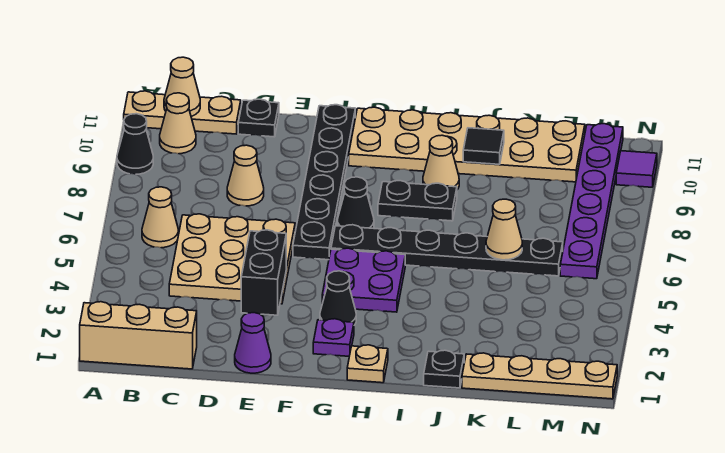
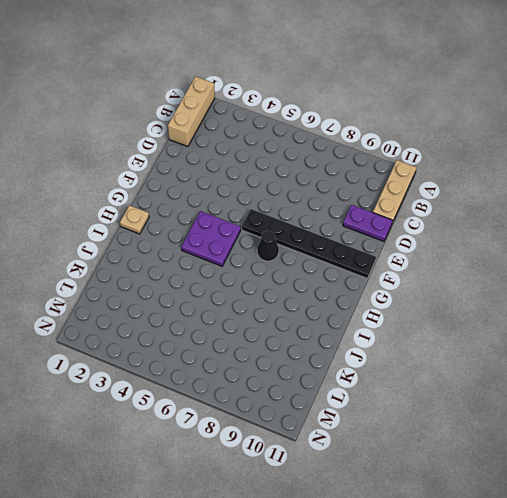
purple plate D10:D11 level 1 -> black plate D11 level 1
none -> black cone A9 level 1
none -> tan cone B6 level 1
none -> tan cone B10 level 1

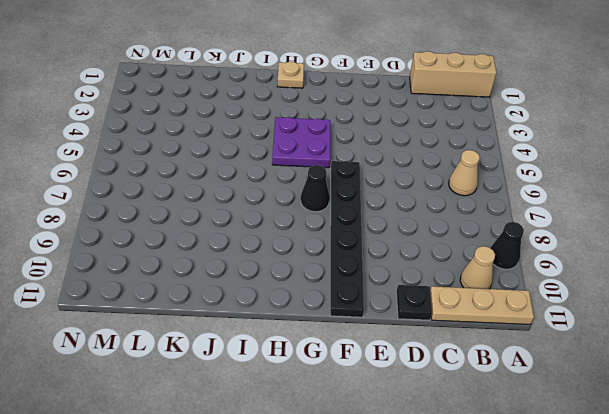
none -> tan plate C4:E6 level 1
none -> tan cone D8 level 1
none -> purple cone E1 level 1

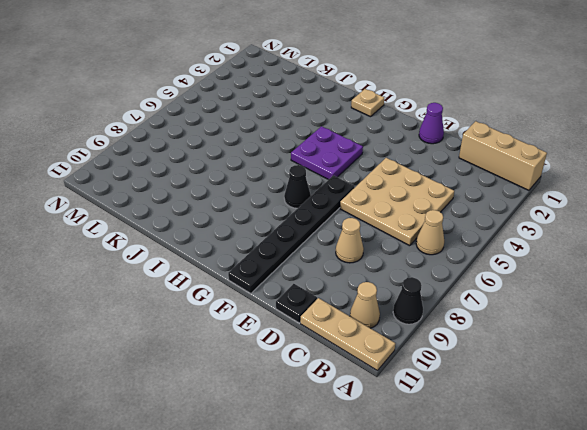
none -> purple plate G2 level 1
none -> black cone G3 level 1
none -> black plate G6:L6 level 1

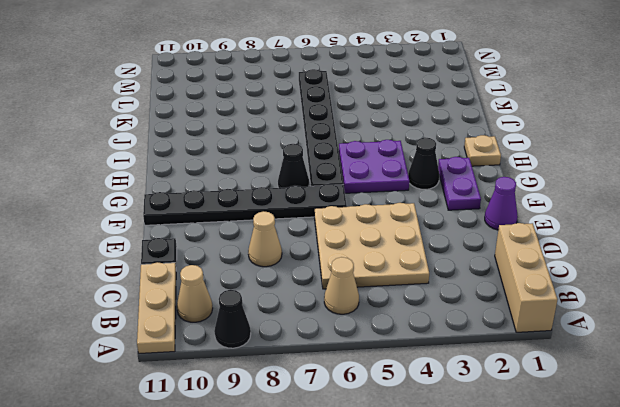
purple plate F2:G2 level 1 -> purple plate G2 level 1
none -> tan plate G10:L11 level 1
none -> black plate H8:I8 level 1
none -> tan cone I9 level 1

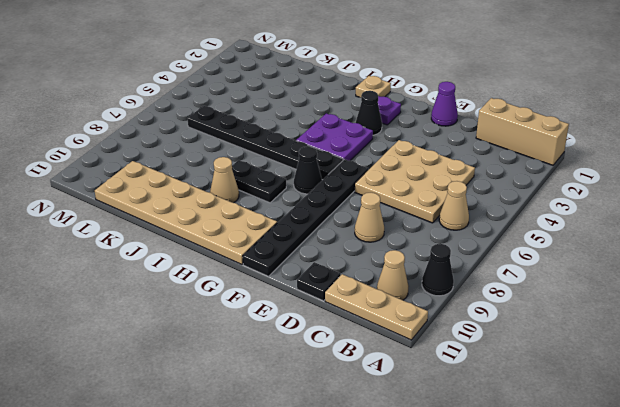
none -> black plate J1 level 1
none -> tan plate K1:N1 level 1
none -> purple plate M6:M11 level 1

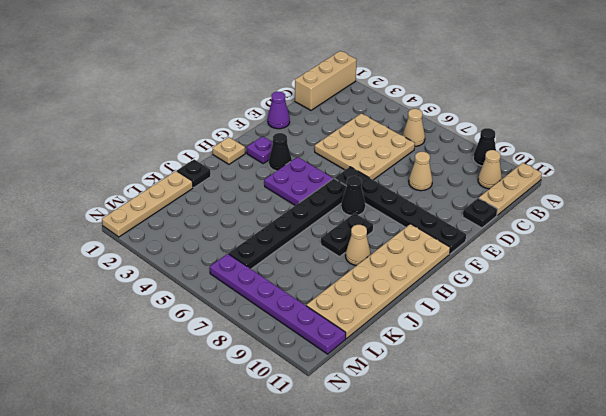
none -> purple tile N10 level 1
none -> tan cone B11 level 2
none -> black brick E3:E4 level 2

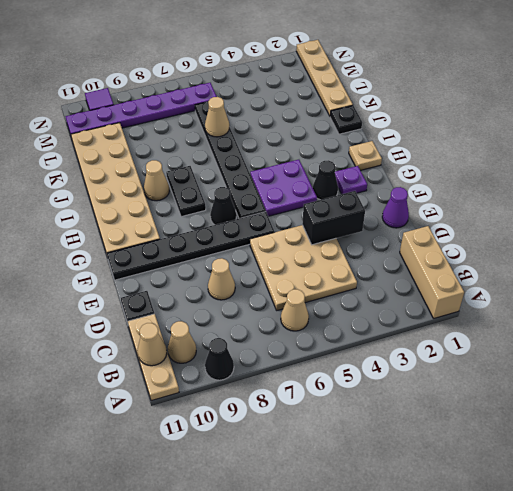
none -> black tile J10 level 2

